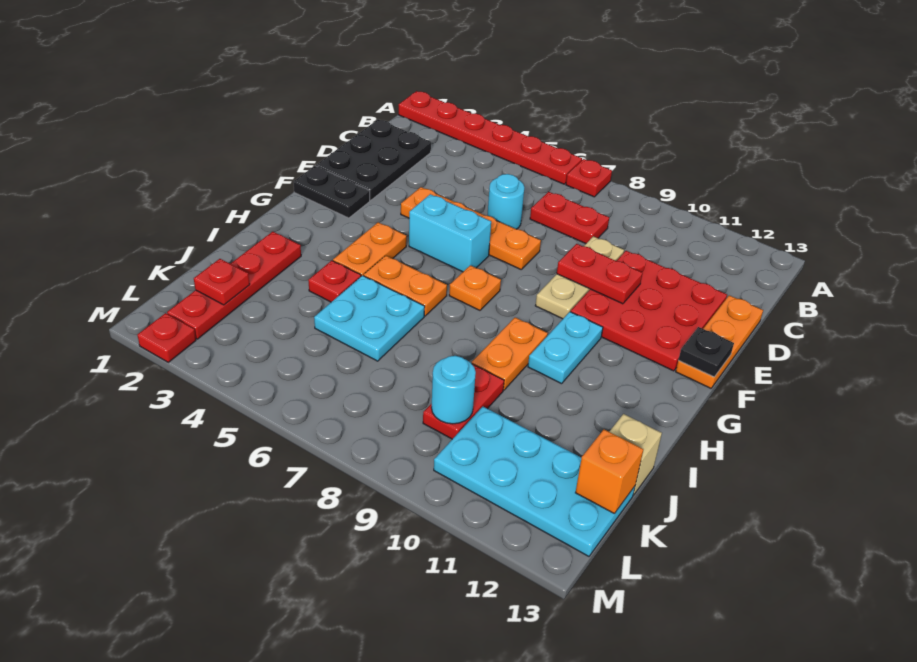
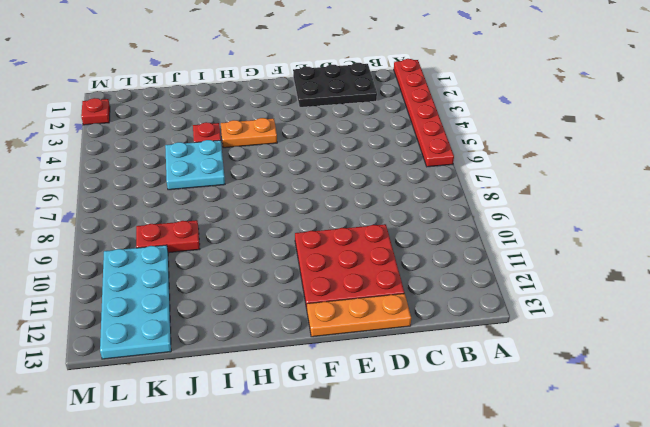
none -> red plate A7 level 1
none -> red plate C7:C8 level 1
none -> cyan round brick D6 level 1

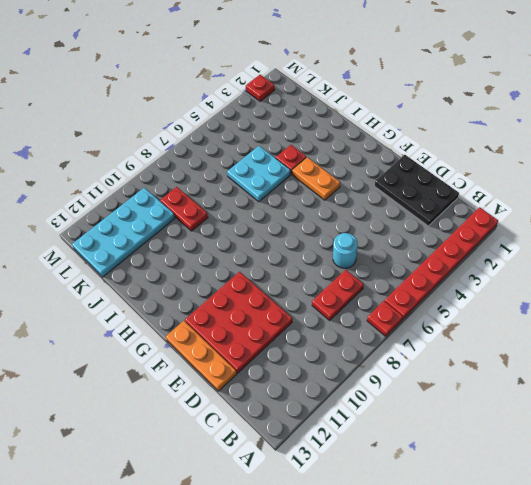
none -> tan plate D9:F9 level 1
none -> orange plate E4:E7 level 1
none -> black plate F1:F2 level 1

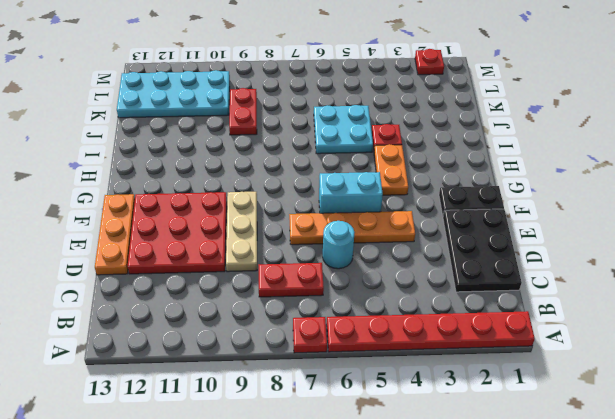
none -> orange plate G7 level 1
none -> cyan plate G10:H10 level 1
none -> orange plate H5:H6 level 1

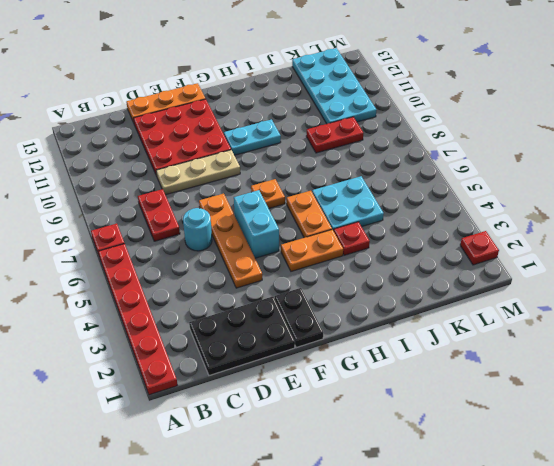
none -> orange plate H9:I9 level 1
none -> red plate I2:L2 level 1
none -> tan brick J13 level 1

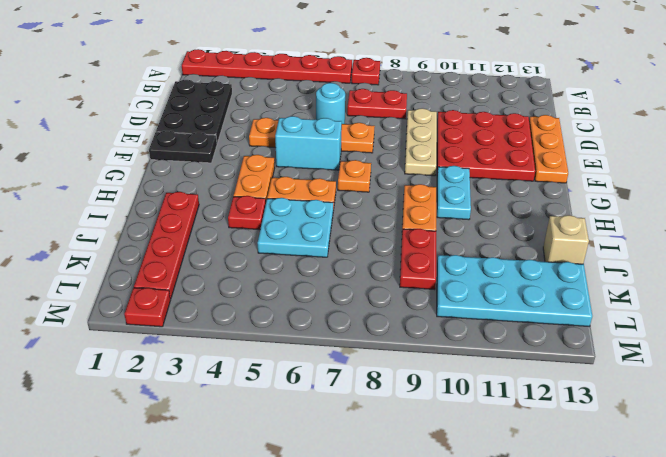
none -> red plate E9:E10 level 2
none -> black plate F13 level 2
none -> red plate K2 level 2

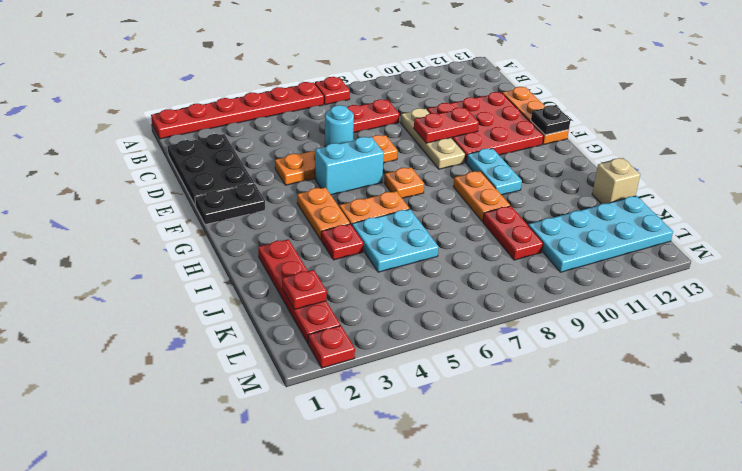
none -> cyan round brick K9 level 2
none -> orange brick K13 level 2

